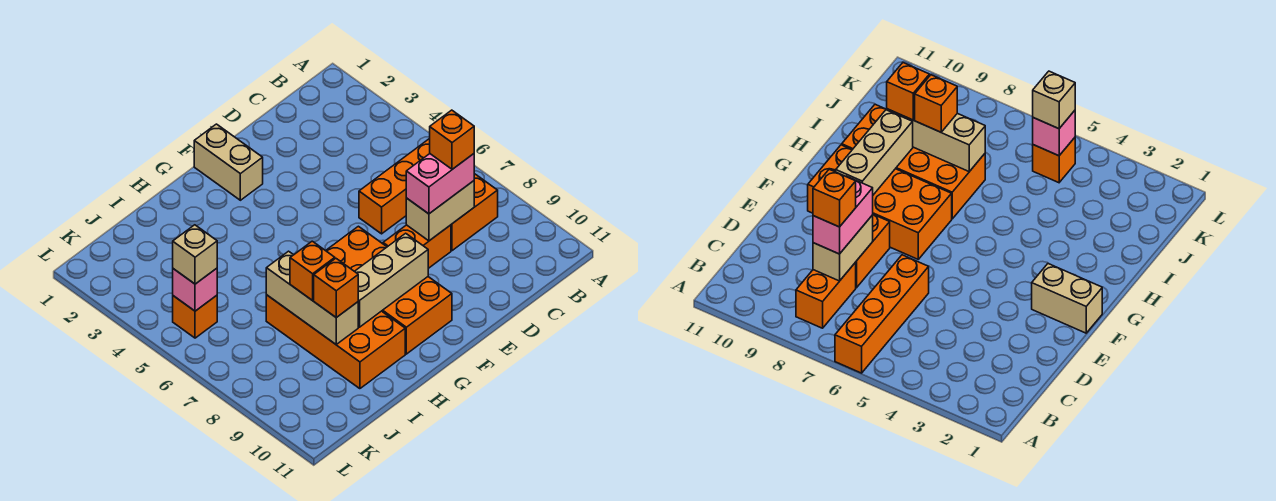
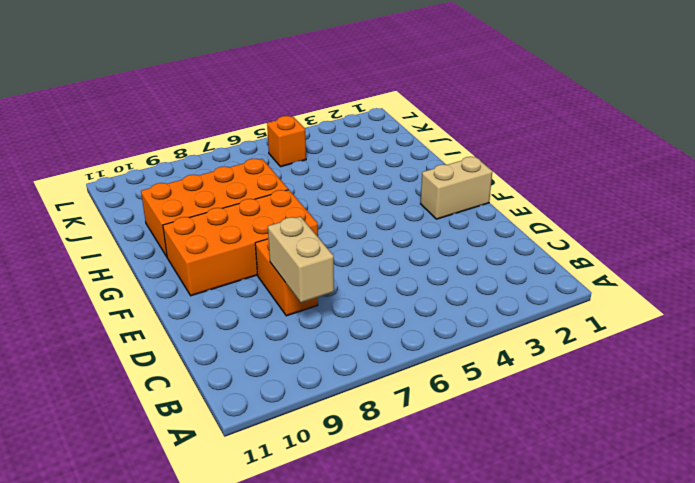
none -> orange brick A6:D6 level 1
none -> orange brick B8:C8 level 1
none -> tan brick F9:H9 level 2

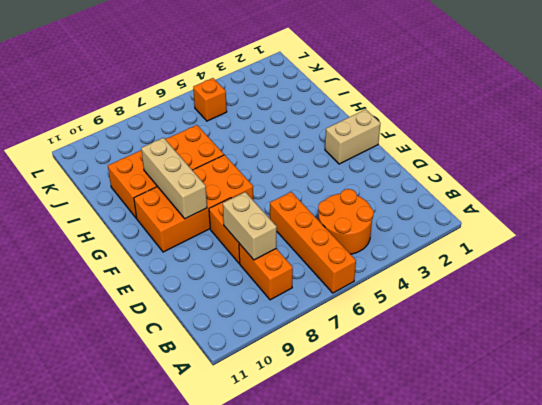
orange round brick B4:C5 level 1 -> none
none -> tan brick I7:I9 level 2
none -> pink brick K5 level 2
none -> pink brick C8:D8 level 3

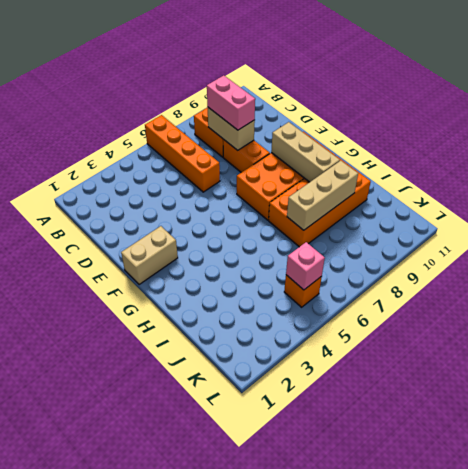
none -> orange brick I8 level 3
none -> orange brick I9 level 3
none -> tan brick K5 level 3

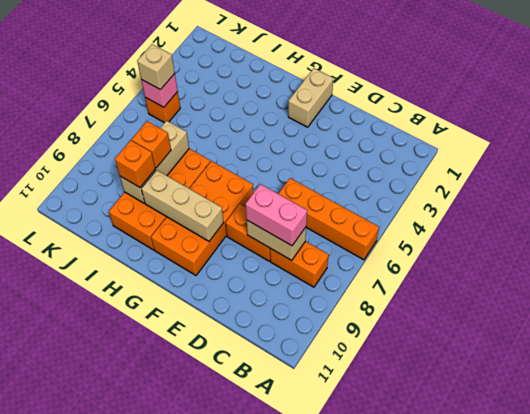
none -> orange brick C8 level 4

